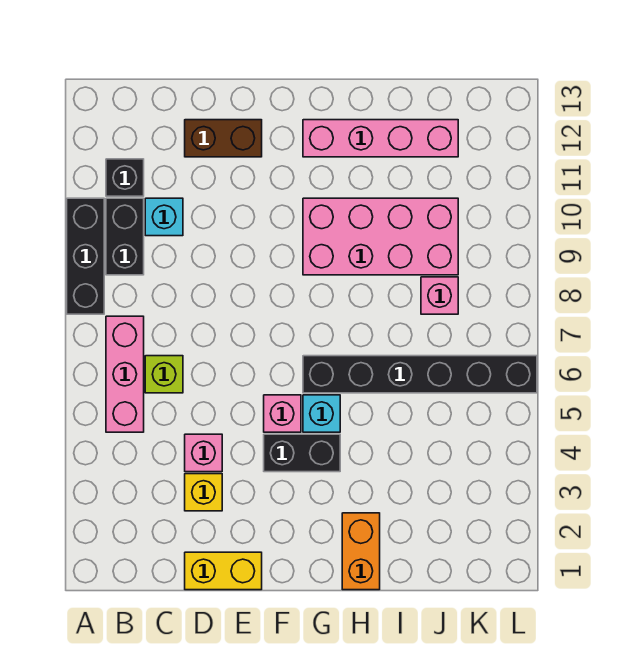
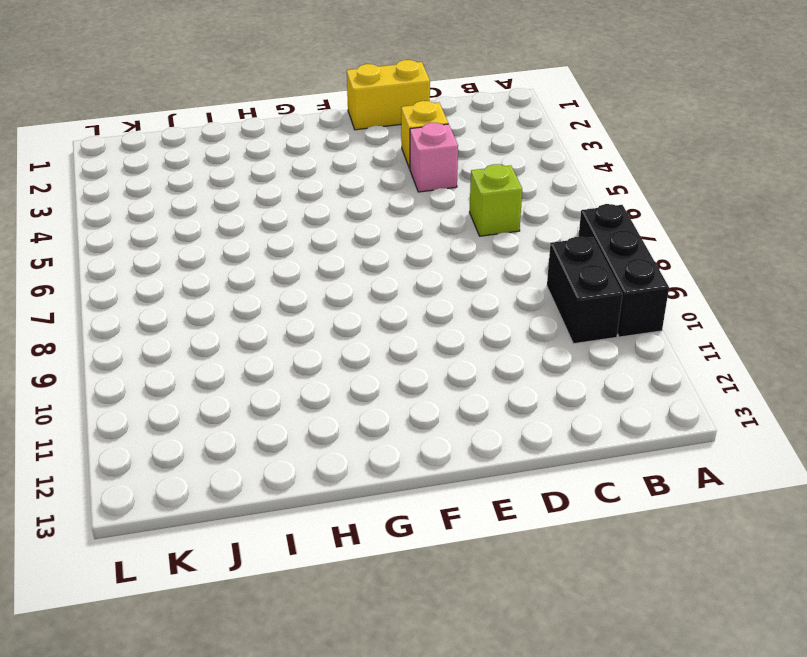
none -> pink brick B5:B7 level 1
none -> black brick B11 level 1
none -> cyan brick C10 level 1

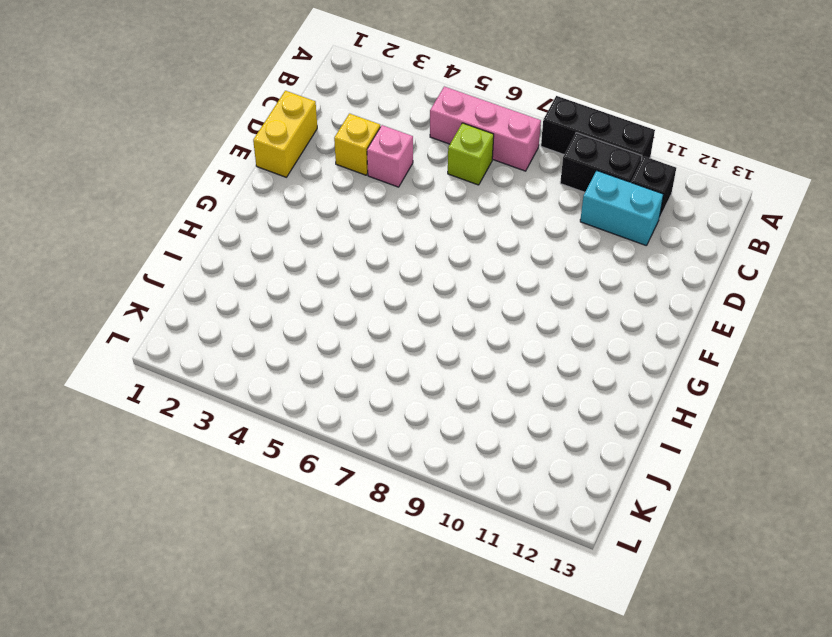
cyan brick C10:C11 level 1 -> cyan brick C10 level 1
none -> brown brick D12:E12 level 1
none -> black brick F4:G4 level 1
none -> pink brick F5 level 1

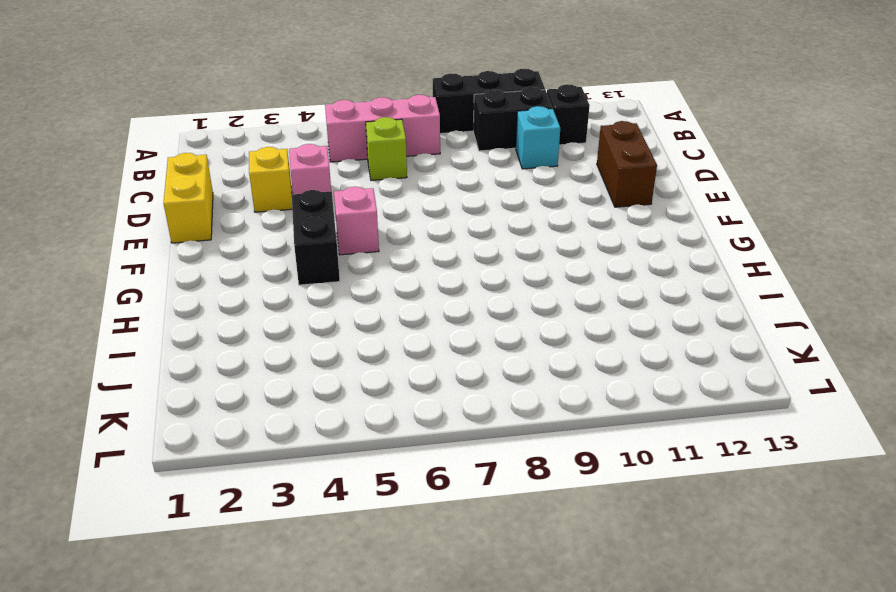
none -> cyan brick G5 level 1
none -> black brick G6:L6 level 1
none -> pink brick G9:J10 level 1

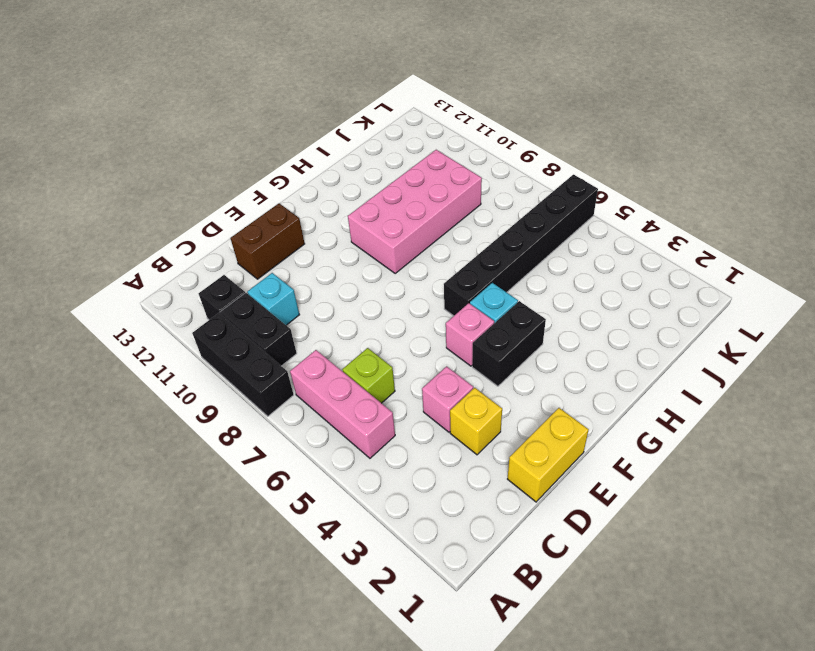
none -> pink brick G12:J12 level 1
none -> orange brick H1:H2 level 1
none -> pink brick J8 level 1

